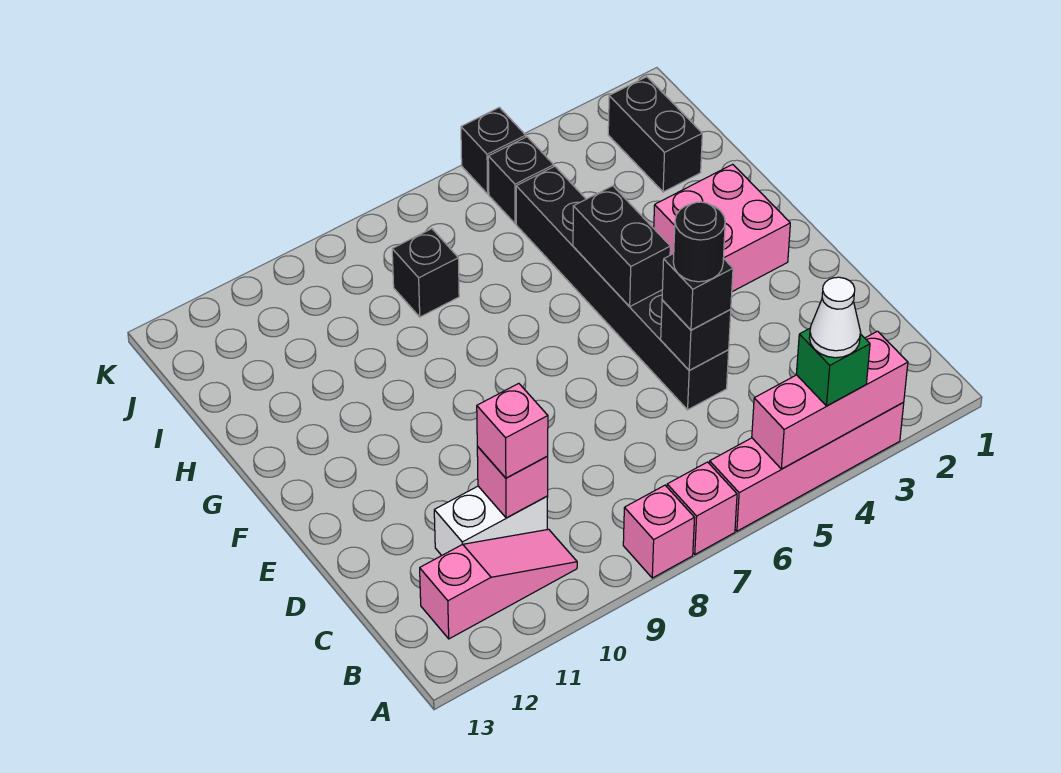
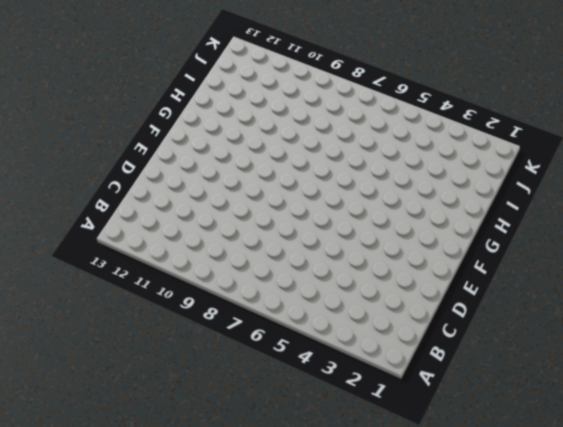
none -> pink brick A3:A6 level 1
none -> pink brick A7 level 1
none -> pink brick A8 level 1

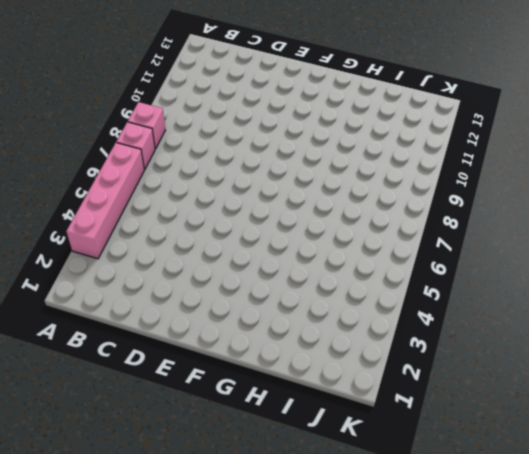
none -> pink slope B10:B12 level 1 top 12
none -> white brick C10:C11 level 1
none -> black brick D5:I5 level 1

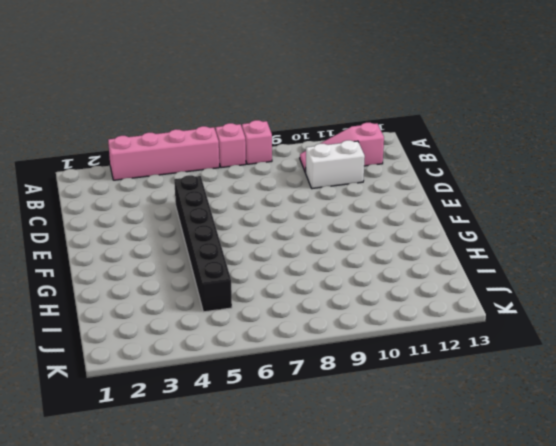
none -> pink brick F2:G3 level 1
none -> black brick I2:J2 level 1
none -> black brick I8 level 1

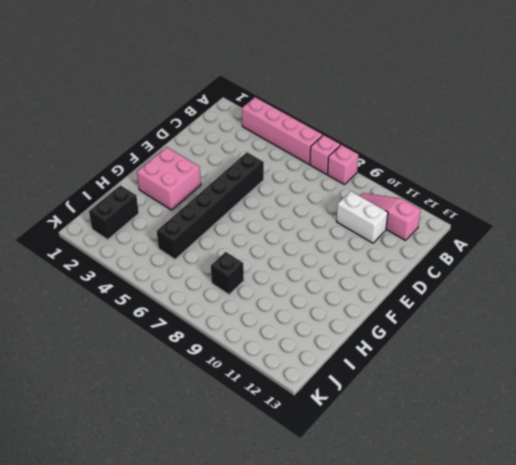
none -> black brick J5 level 1
none -> black brick K5 level 1
none -> pink brick A3:A5 level 2

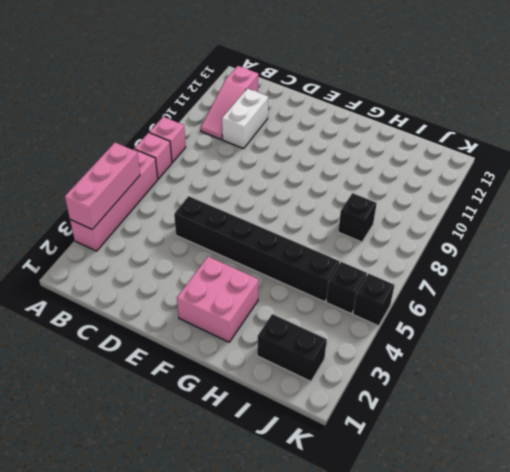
none -> pink brick C10 level 2
none -> black brick D5 level 2
none -> black brick F5:G5 level 2

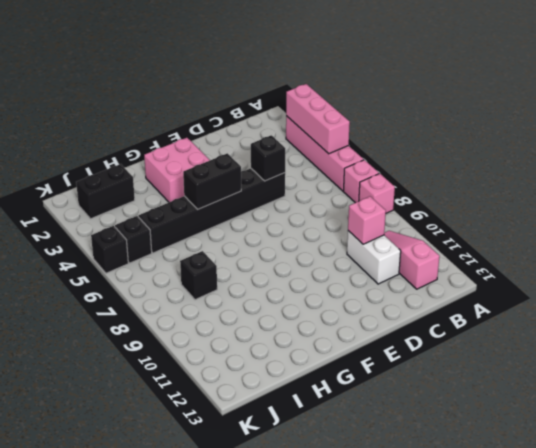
none -> green brick A4 level 3
none -> pink brick C10 level 3
none -> black brick D5 level 3

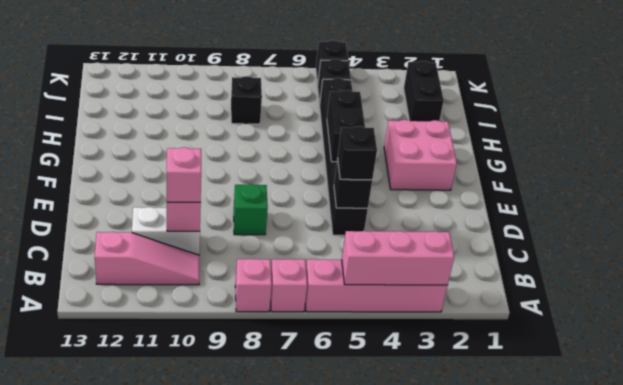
green brick D8 level 1 -> green brick A4 level 3
none -> white cone A4 level 4
none -> black round brick D5 level 4

